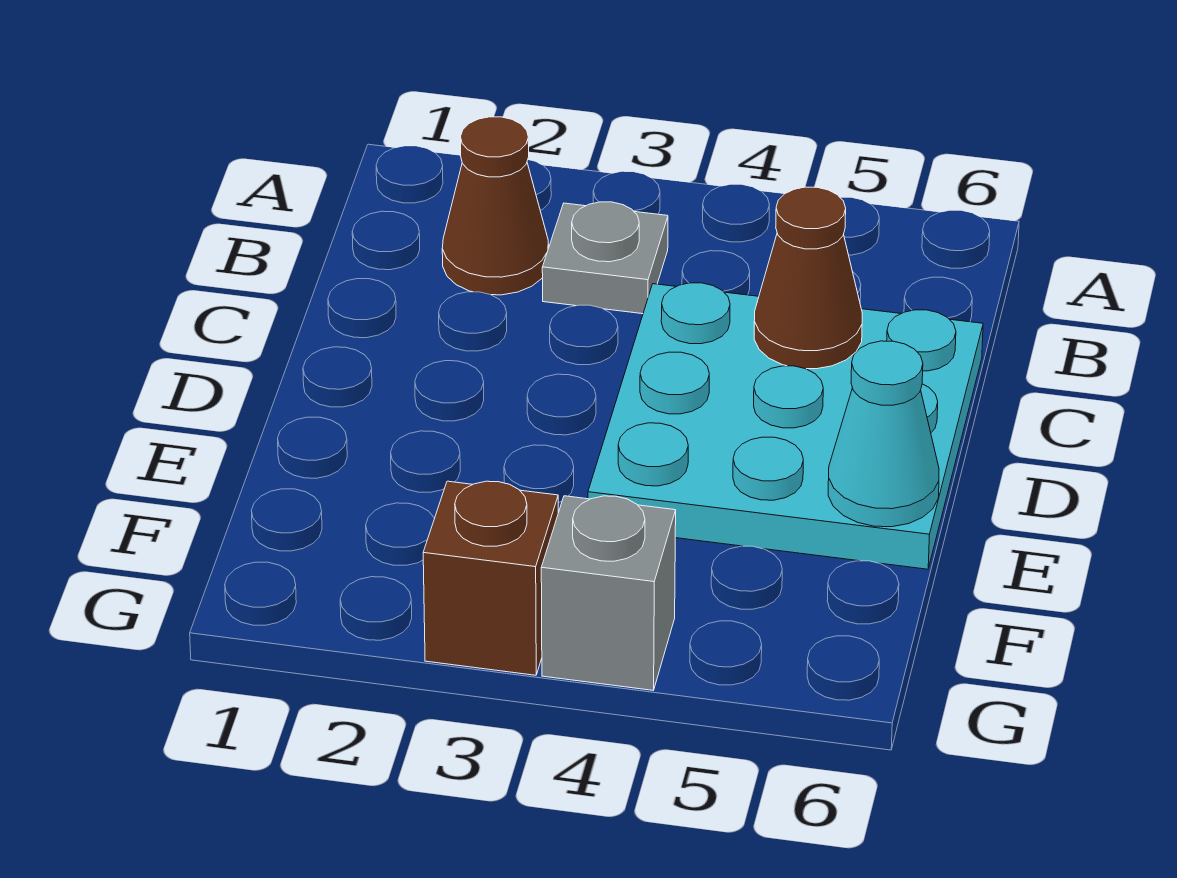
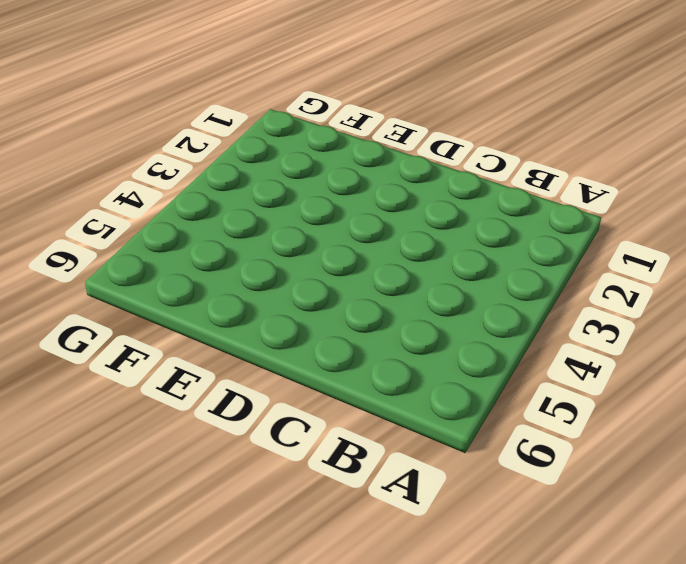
none -> brown cone B2 level 1
none -> grey plate B3 level 1

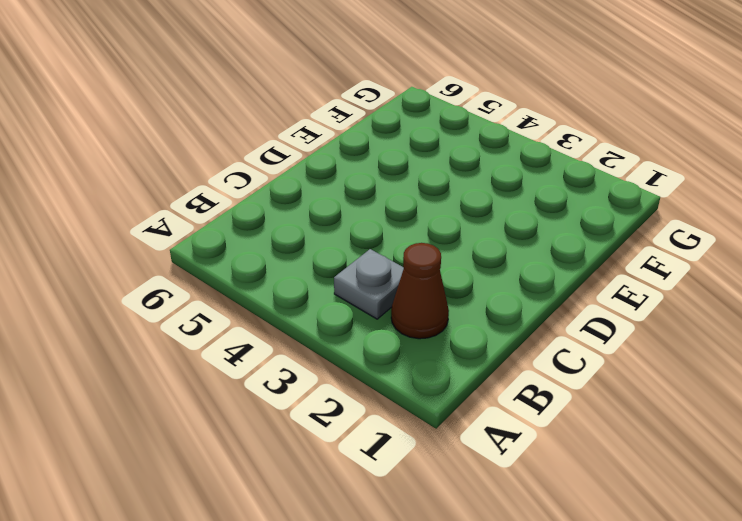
none -> cyan plate C4:E6 level 1
none -> brown brick G3 level 1

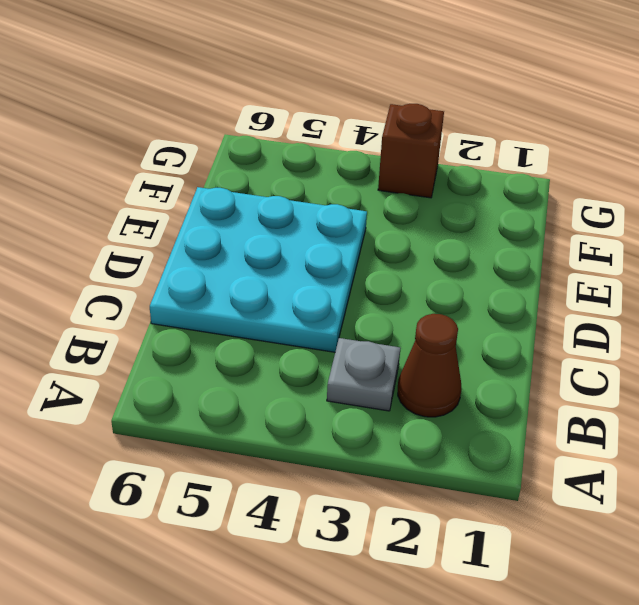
none -> grey brick G4 level 1
none -> brown cone C5 level 2

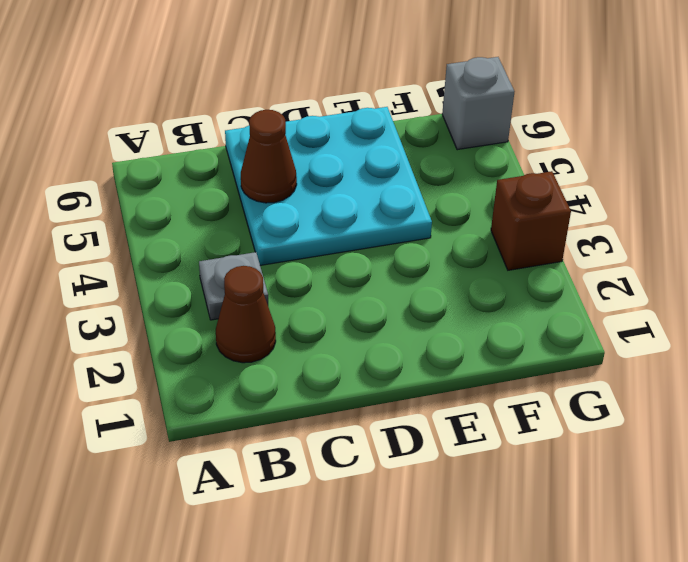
grey brick G6 level 1 -> grey brick G4 level 1
none -> cyan cone E6 level 2

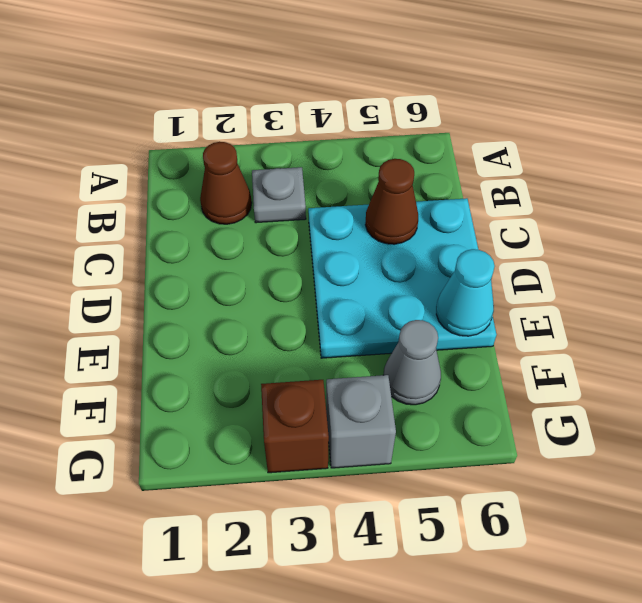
grey cone F5 level 1 -> none

